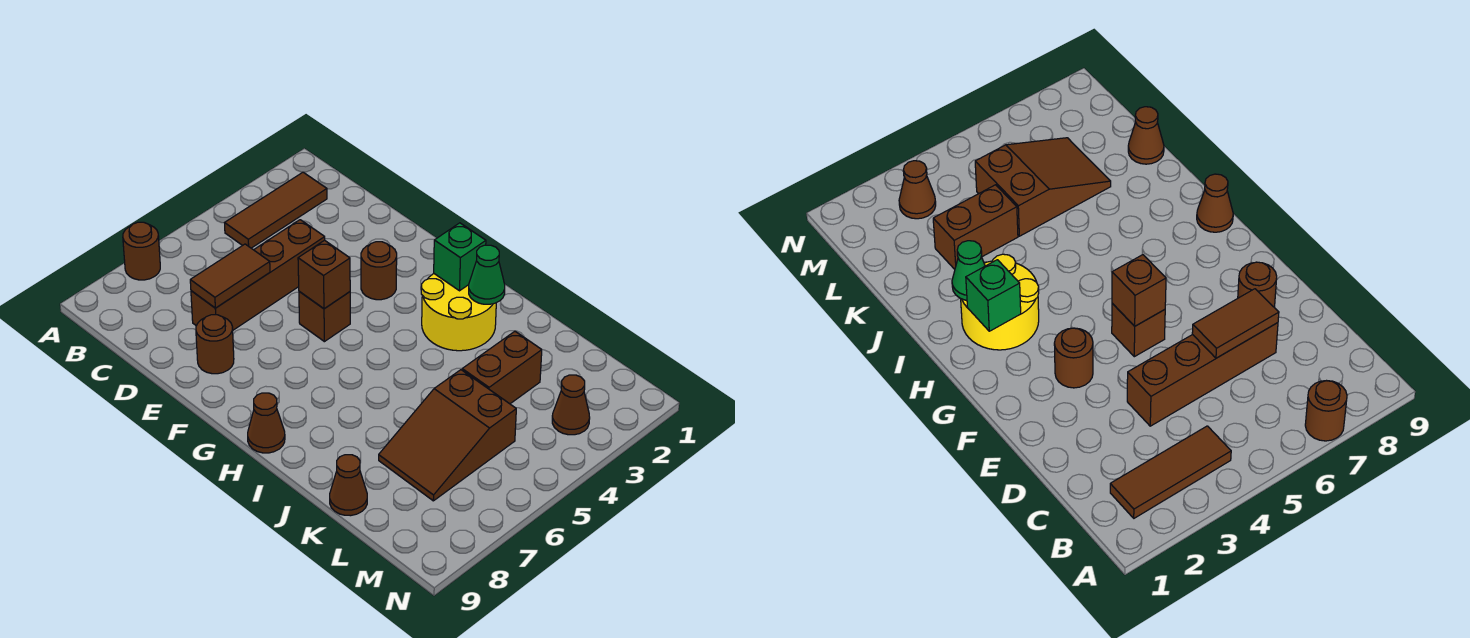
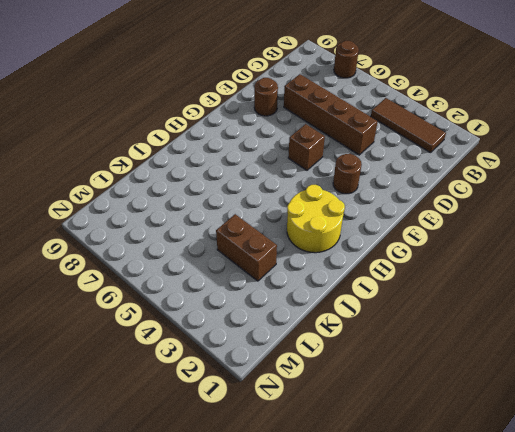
none -> brown cone H9 level 1
none -> brown slope K5:L7 level 1 top 5
none -> brown cone K9 level 1

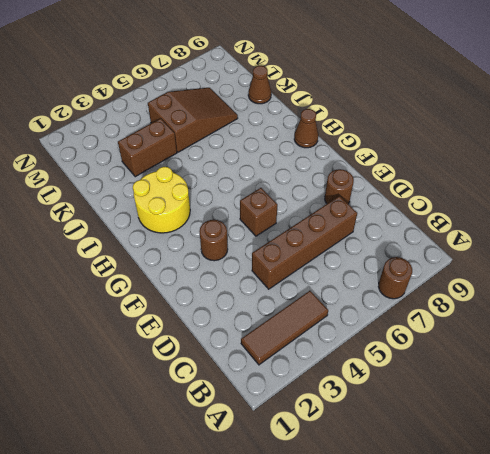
none -> brown cone M3 level 1
none -> brown tile D6:D7 level 2
none -> brown brick F5 level 2

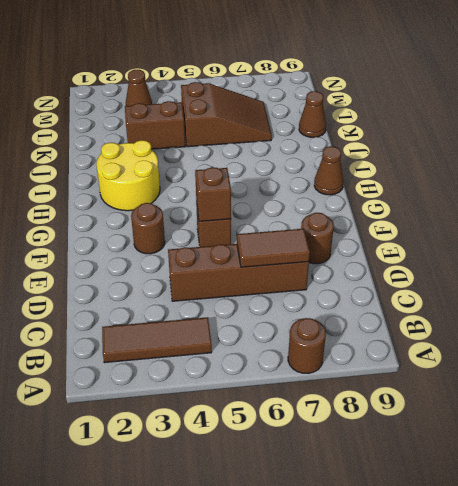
none -> green brick H2 level 2
none -> green cone I2 level 2

